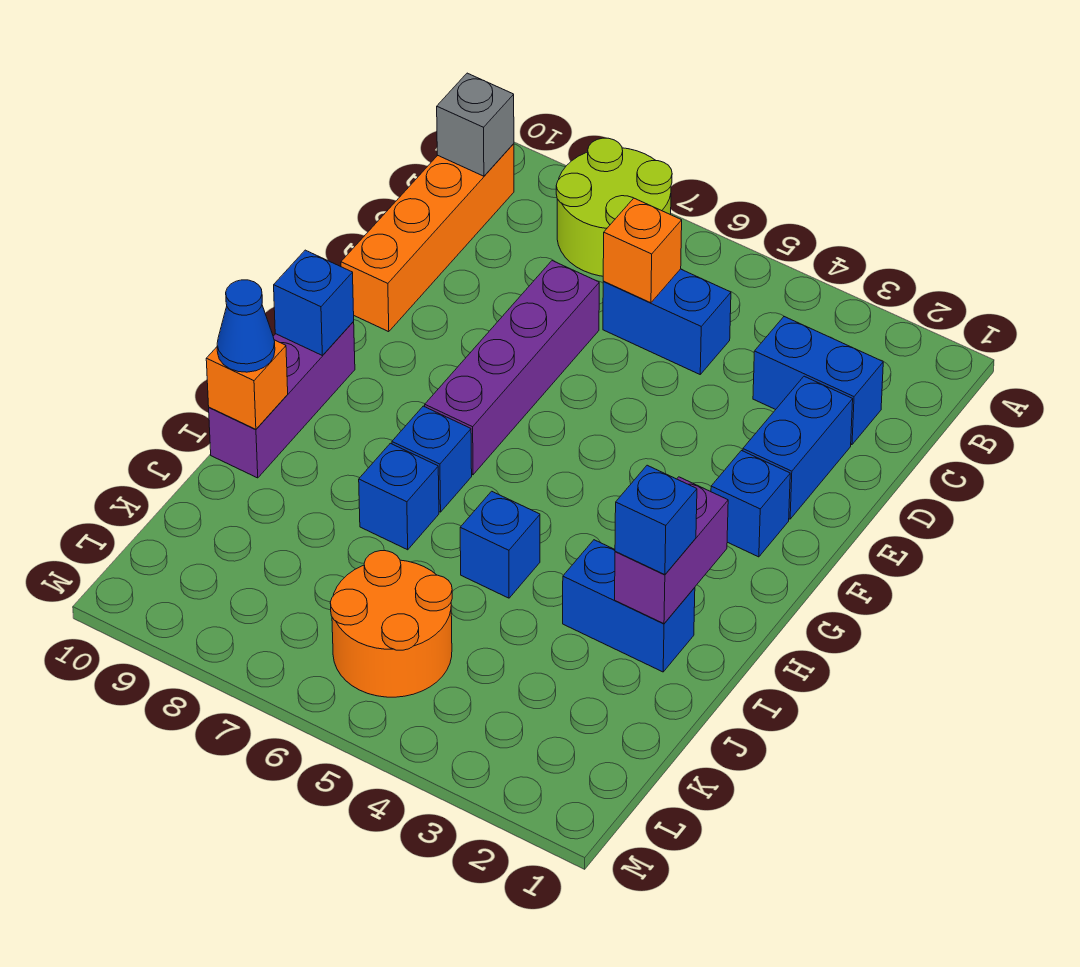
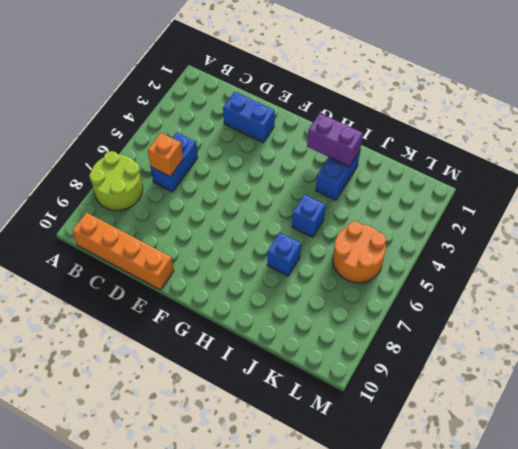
none -> blue brick C2:C3 level 1
none -> purple brick D7:G7 level 1
none -> blue brick F2 level 1

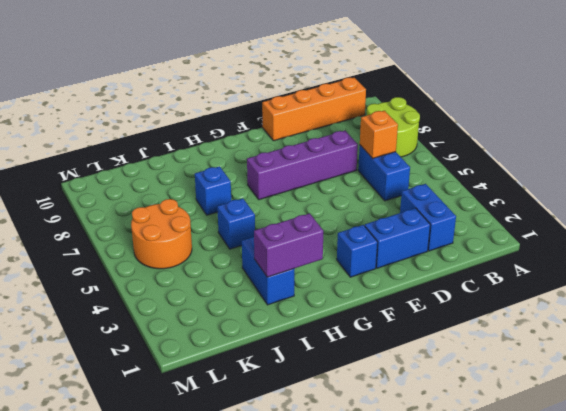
none -> purple brick G10:I10 level 1
none -> blue brick H7 level 1
none -> grey brick B10 level 2

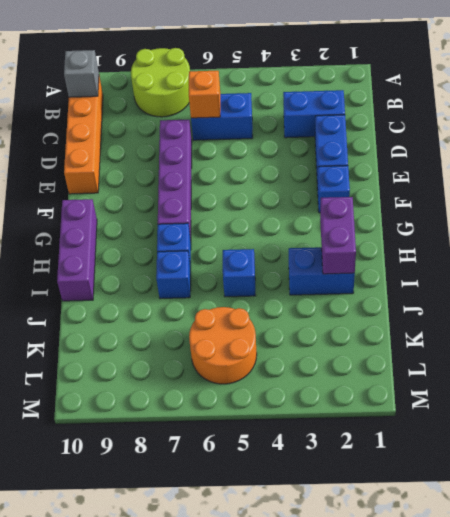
none -> blue brick G10 level 2
none -> orange brick I10 level 2
none -> blue brick I2 level 3

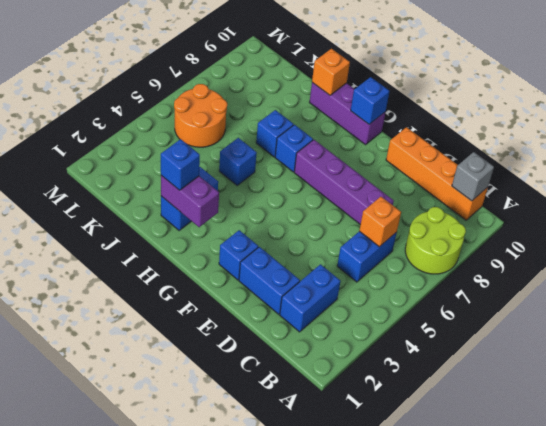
none -> blue cone I10 level 3

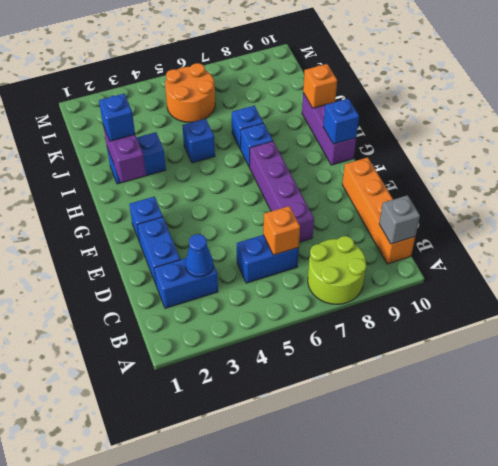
blue cone C3 level 2 -> blue cone I10 level 3

